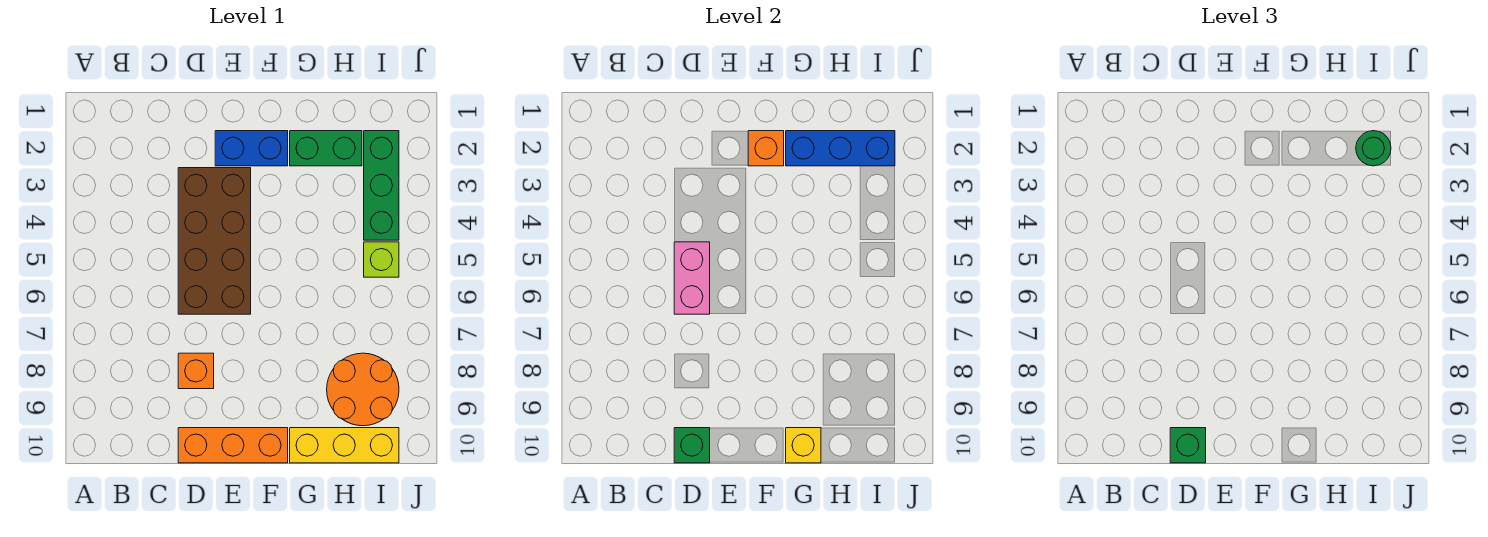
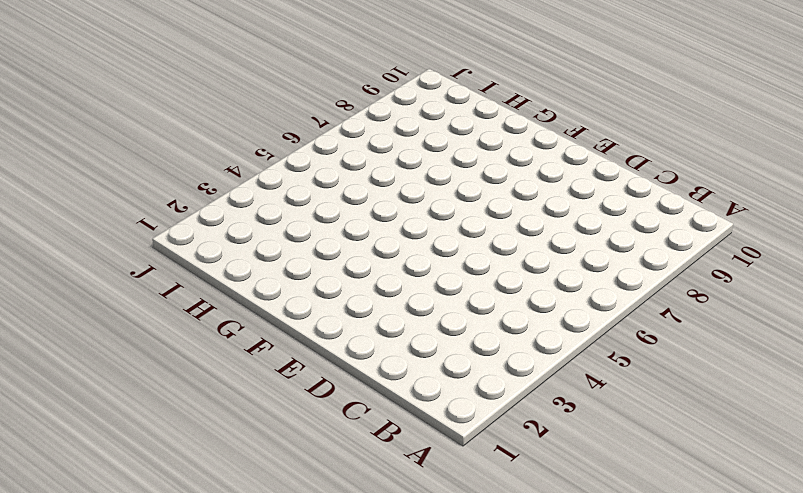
none -> brown brick D3:E6 level 1
none -> orange brick D8 level 1
none -> orange brick D10:F10 level 1

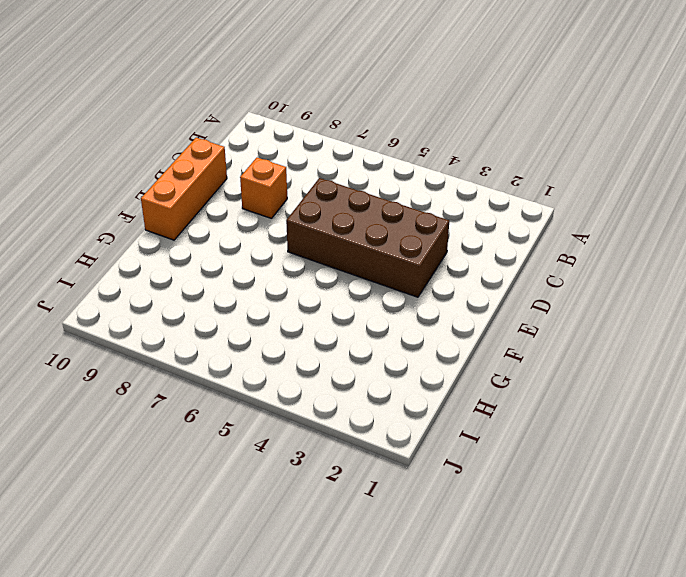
none -> blue brick E2:F2 level 1
none -> green brick G2:H2 level 1
none -> yellow brick G10:I10 level 1

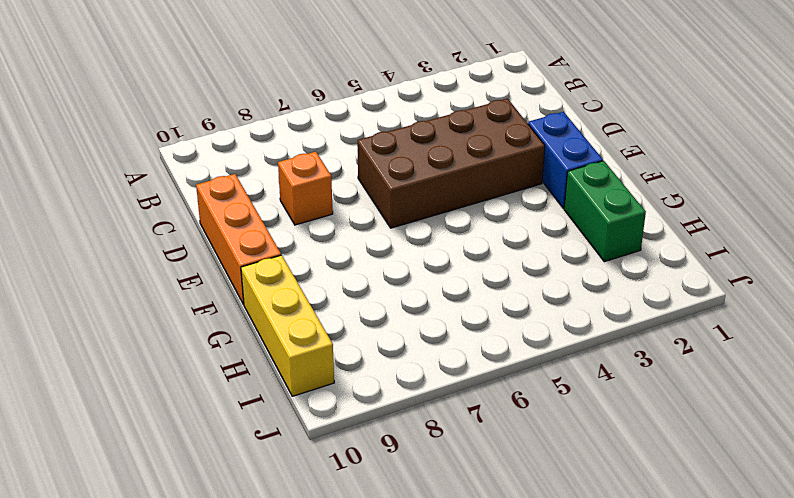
none -> orange round brick H8:I9 level 1
none -> green brick I2:I4 level 1
none -> lime brick I5 level 1

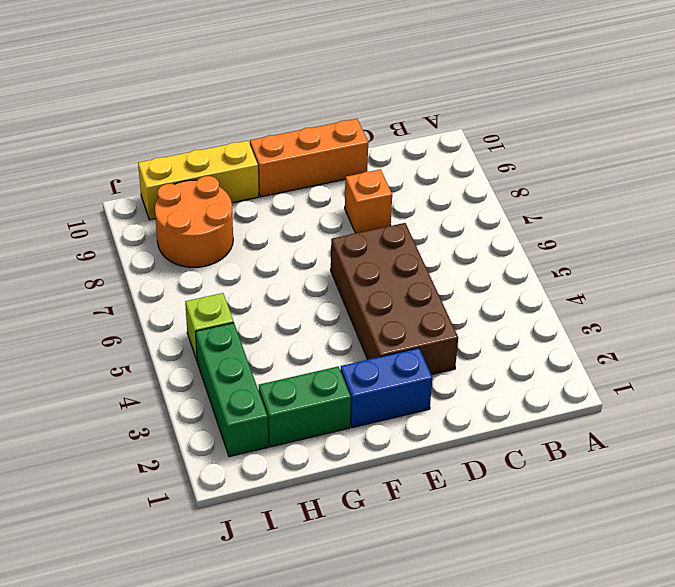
none -> pink brick D5:D6 level 2
none -> green brick D10 level 2
none -> orange brick F2 level 2

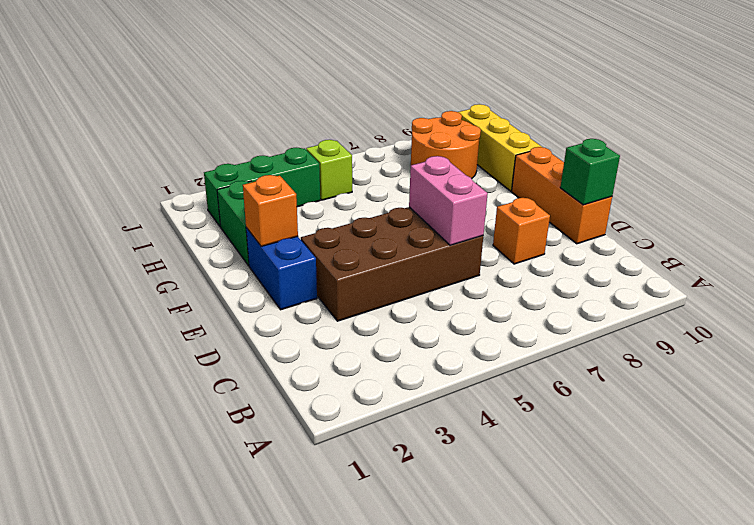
pink brick D6:E6 level 2 -> pink brick D5:D6 level 2
none -> blue brick G2:I2 level 2
none -> yellow brick G10 level 2
none -> green brick D10 level 3

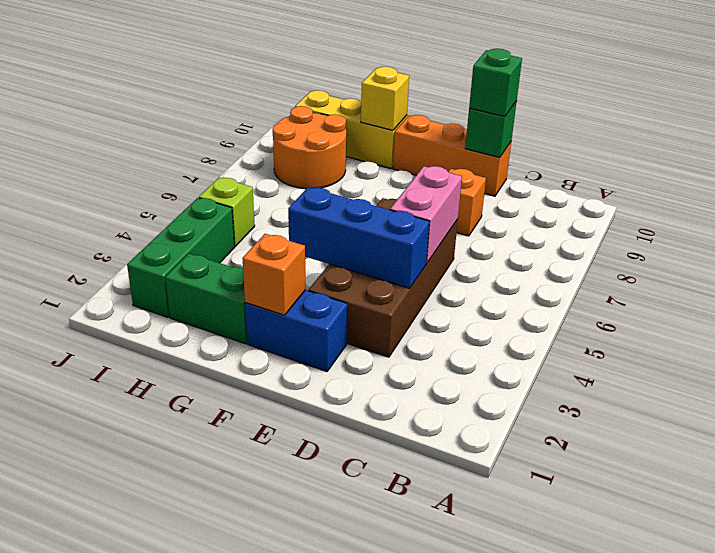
blue brick D4:F4 level 2 -> blue brick G2:I2 level 2
none -> green round brick I2 level 3

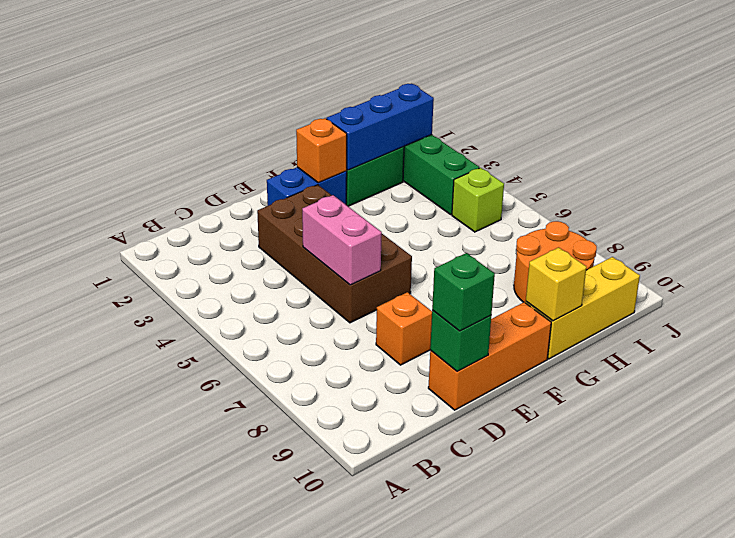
none -> green round brick I2 level 3

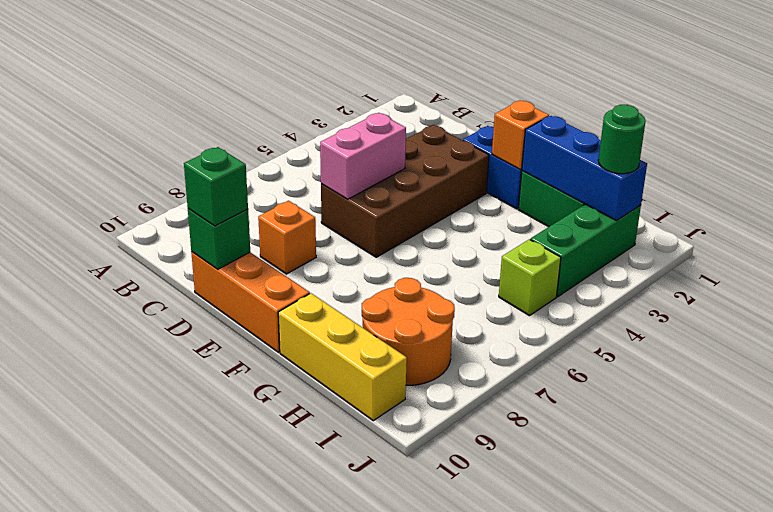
none -> yellow brick G10 level 2

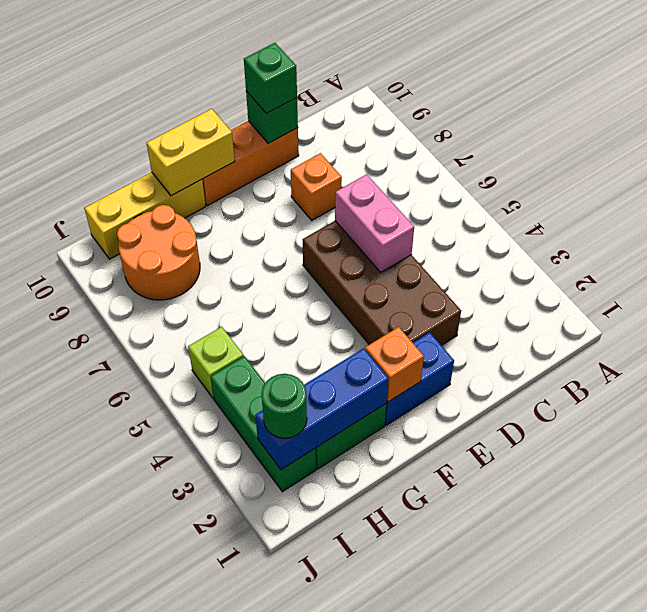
yellow brick F10:G10 level 2 -> yellow brick G10 level 2

